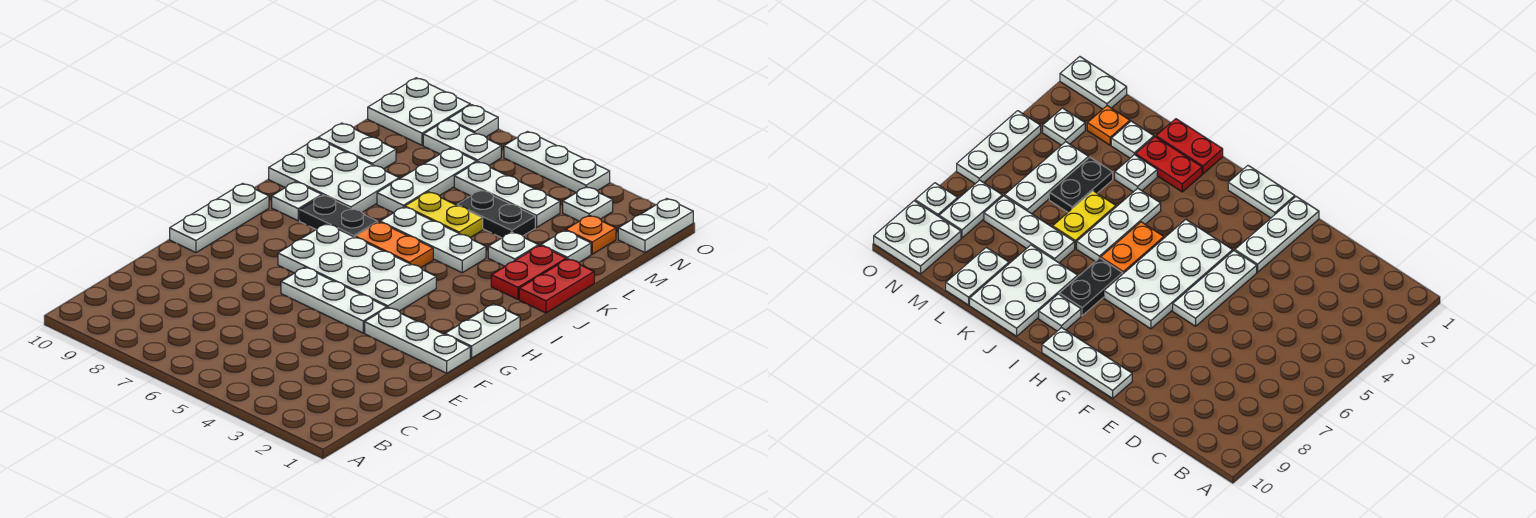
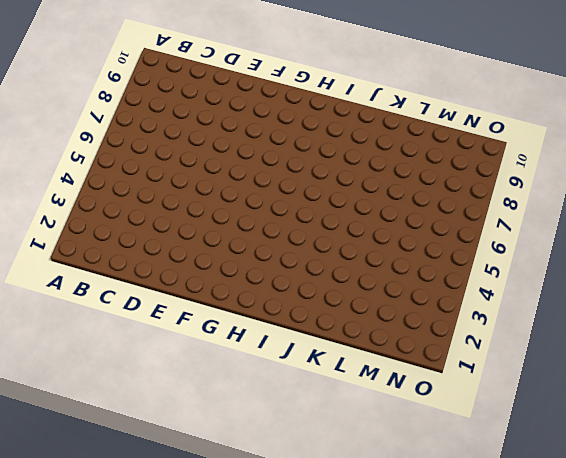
none -> white plate F1:F3 level 1
none -> white plate F4:F6 level 1
none -> white plate F10:H10 level 1

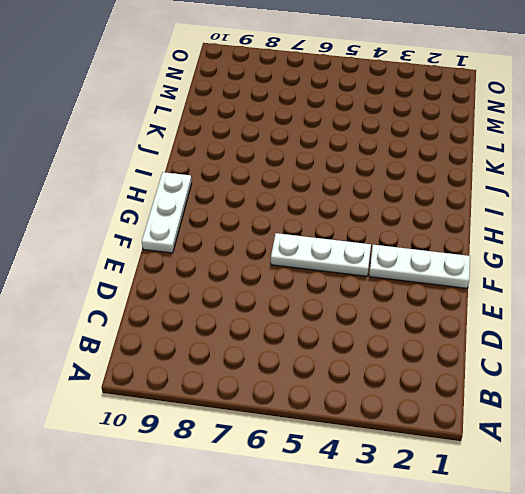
none -> white plate G1:H1 level 1
none -> white plate G4:H7 level 1
none -> orange plate I5:I6 level 1

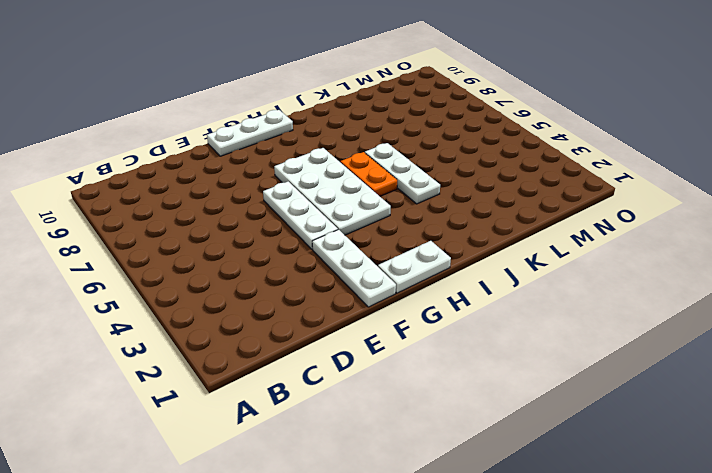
none -> black plate I7:I8 level 1
none -> white plate I9 level 1
none -> red plate J1:K1 level 1

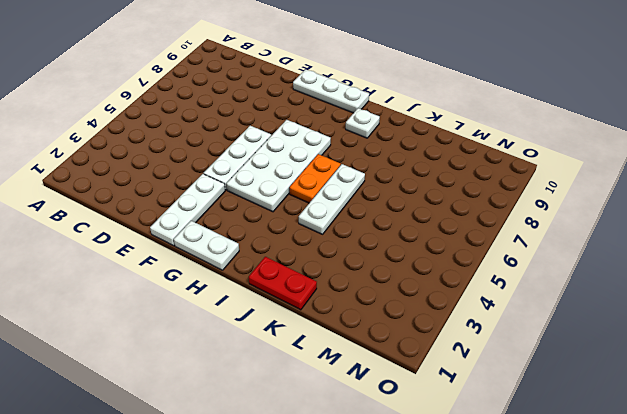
none -> black plate I7:I8 level 1
none -> red plate J2:K2 level 1
none -> white plate J8:K10 level 1

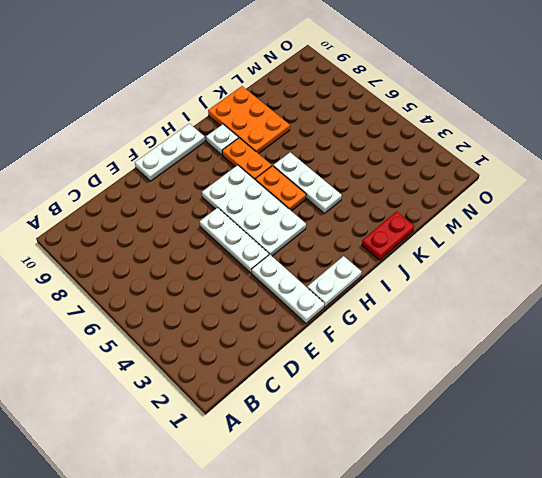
orange plate I7:I8 level 1 -> black plate I7:I8 level 1
orange plate J8:K10 level 1 -> white plate J8:K10 level 1
none -> red plate J2:K2 level 1
none -> white plate K3 level 1
none -> yellow plate K5:K6 level 1

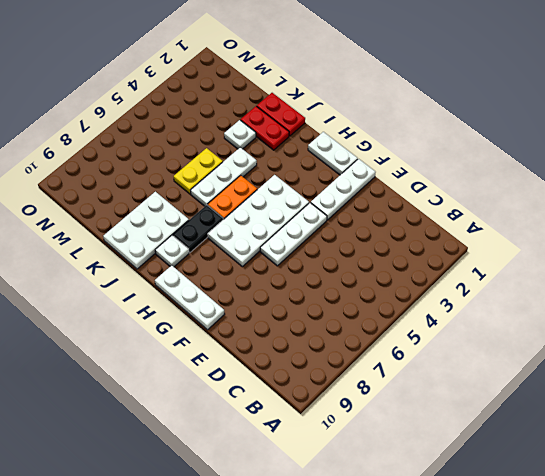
none -> white plate K7:M7 level 1
none -> white plate L2 level 1
none -> black plate L4:L5 level 1

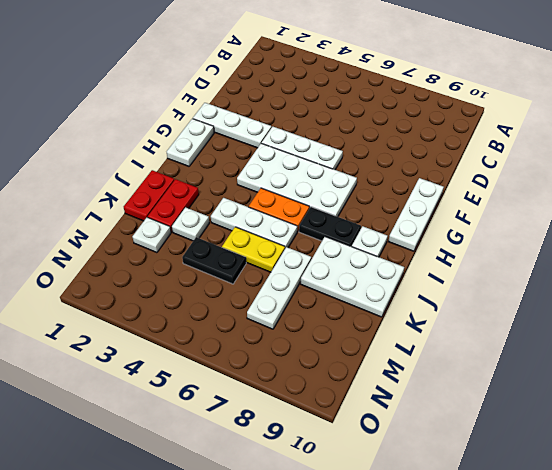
none -> white plate L9:L10 level 1
none -> orange plate M2 level 1
none -> white plate M4:M6 level 1

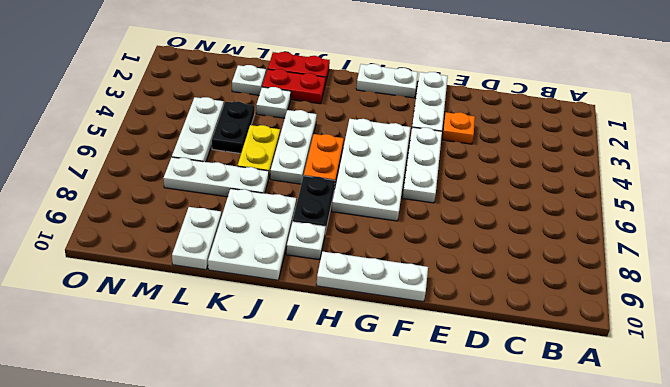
orange plate E3 level 1 -> orange plate M2 level 1
none -> white plate N1:O1 level 1
none -> white plate N3 level 1
none -> white plate N7:N8 level 1

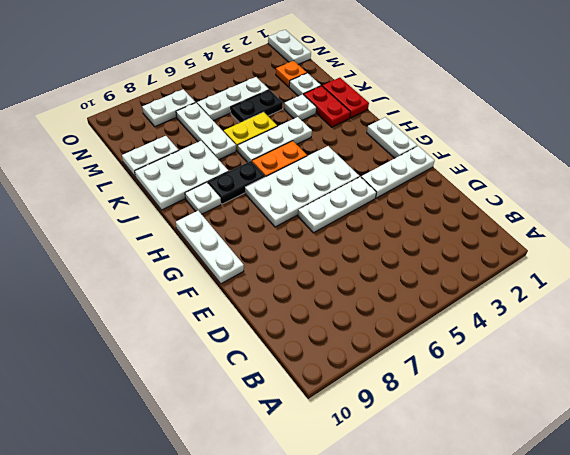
none -> white plate N3 level 1
none -> white plate N9:O10 level 1
none -> white plate O4:O6 level 1

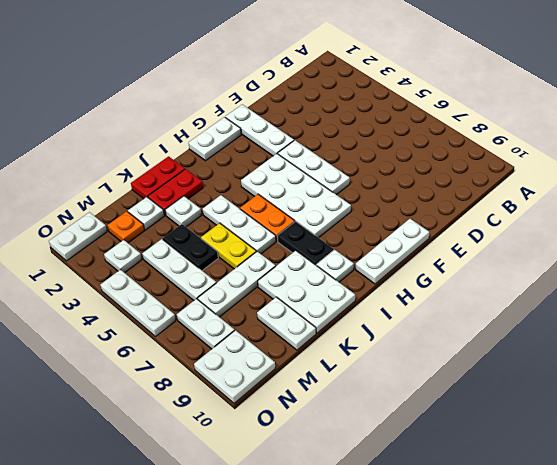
none -> white plate O8 level 1

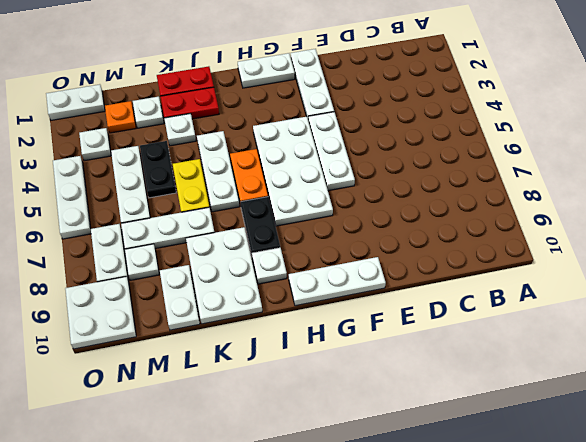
white plate M8 level 1 -> white plate O8 level 1

